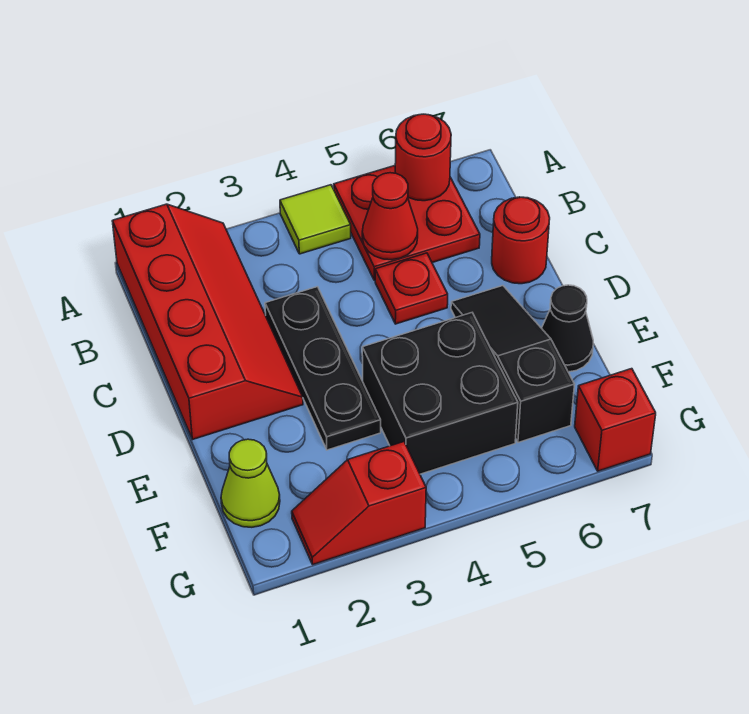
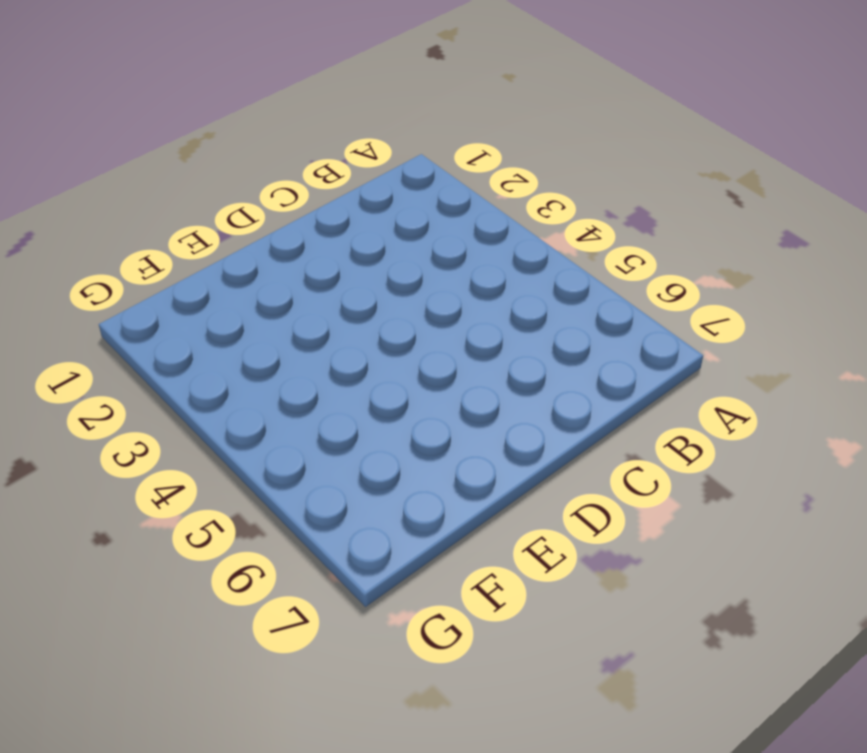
none -> red slope A1:D2 level 1 top 1
none -> lime tile A4 level 1
none -> red plate A5:B6 level 1

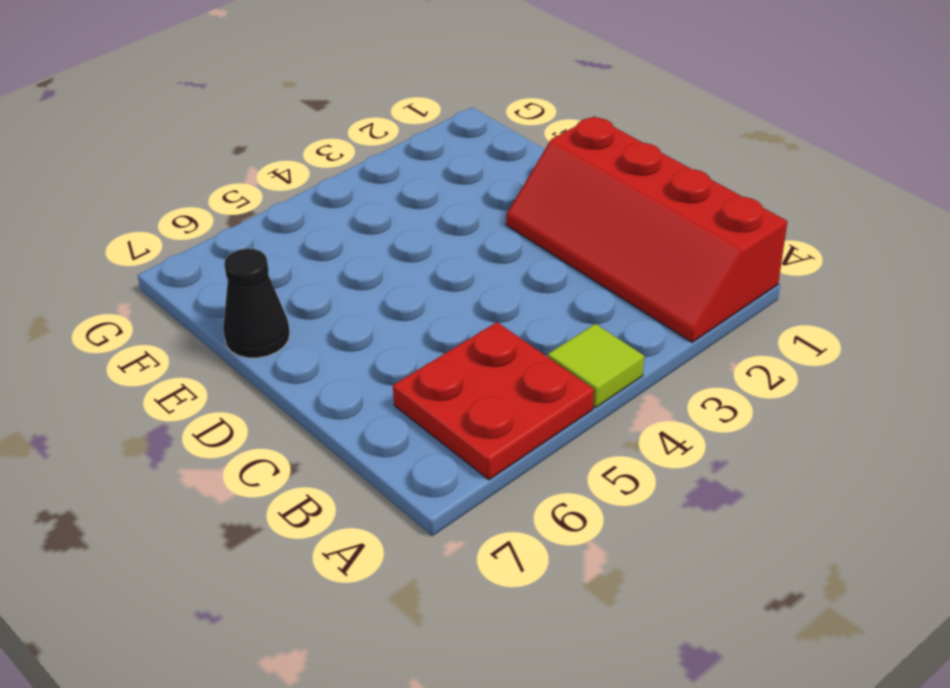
none -> black plate C3:E3 level 1
none -> red plate C5 level 1
none -> red round brick C7 level 1

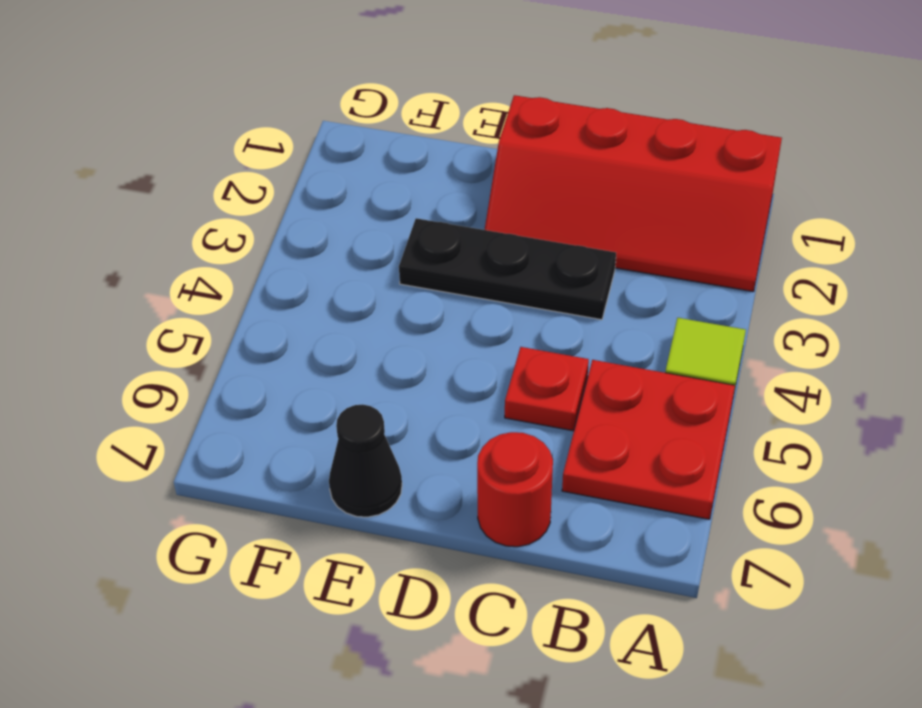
none -> black slope D6:F6 level 1 top F
none -> black brick E4:F5 level 1
none -> lime cone F1 level 1

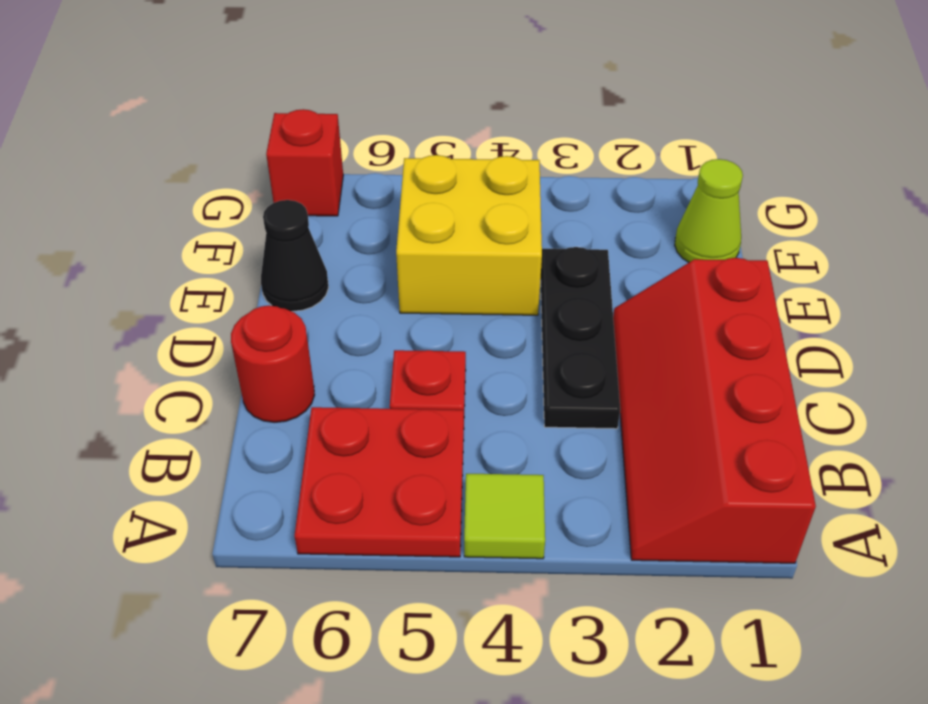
yellow brick E4:F5 level 1 -> black brick E4:F5 level 1
none -> black slope D6:F6 level 1 top F
none -> red slope G2:G3 level 1 top 3
none -> red round brick A6 level 2

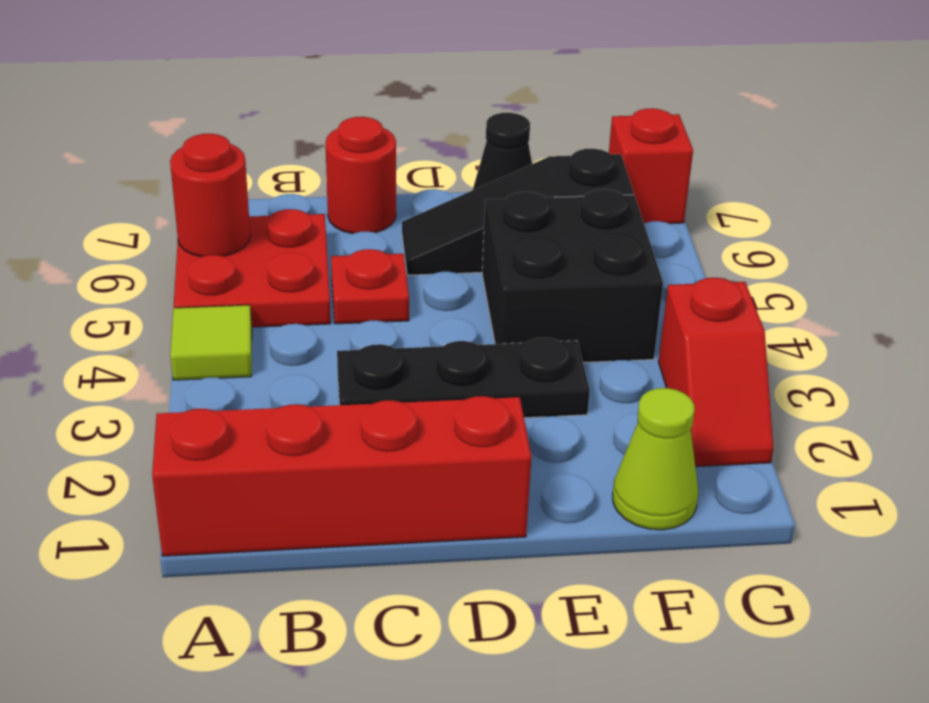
none -> red cone B5 level 2

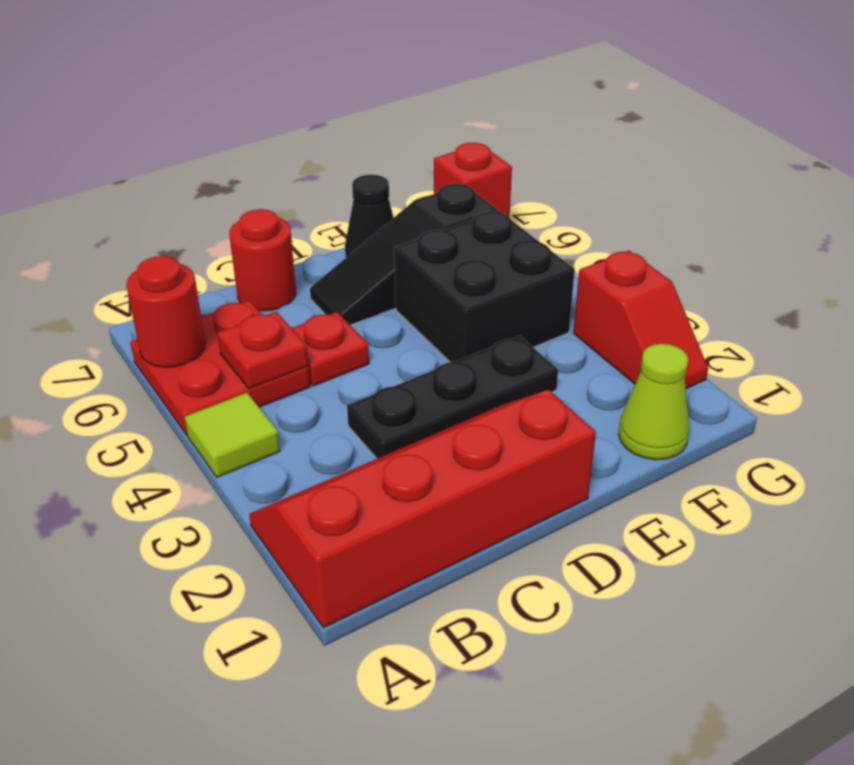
red plate B5 level 2 -> red cone B5 level 2

